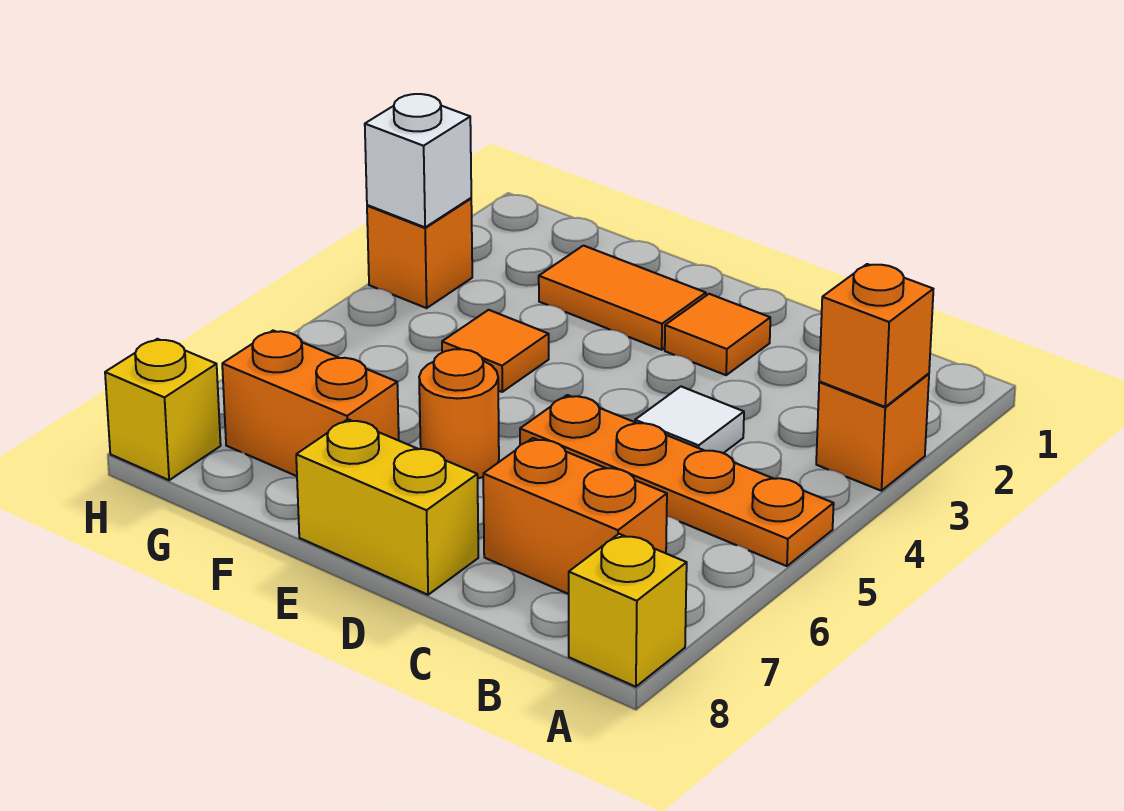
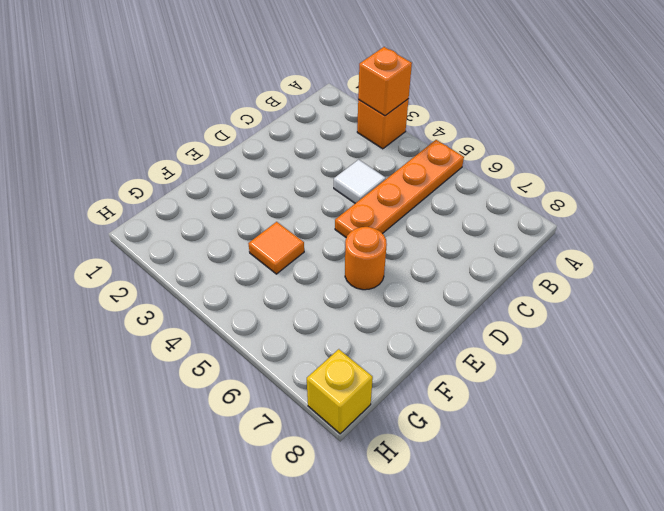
none -> yellow brick A8 level 1
none -> orange brick B7:C7 level 1
none -> orange tile D2 level 1

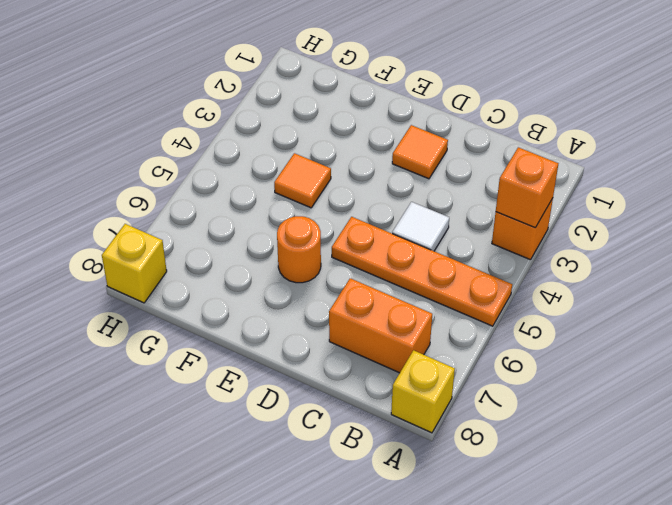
none -> yellow brick D8:E8 level 1
none -> orange tile E2:F2 level 1
none -> orange brick F7:G7 level 1

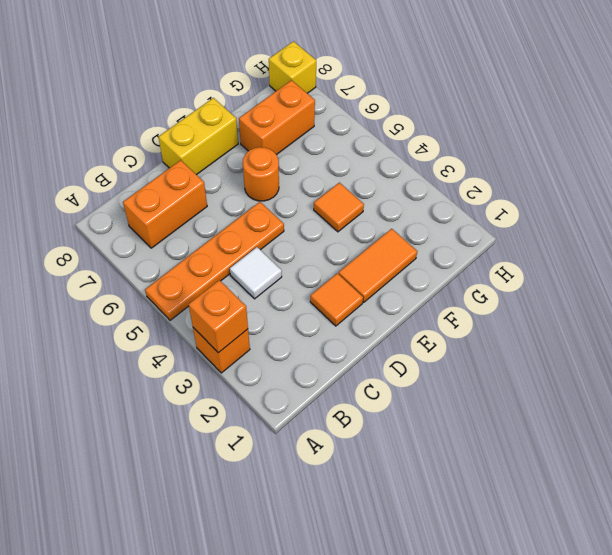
none -> yellow brick A8 level 1
none -> orange brick H3 level 1
none -> white brick H3 level 2

